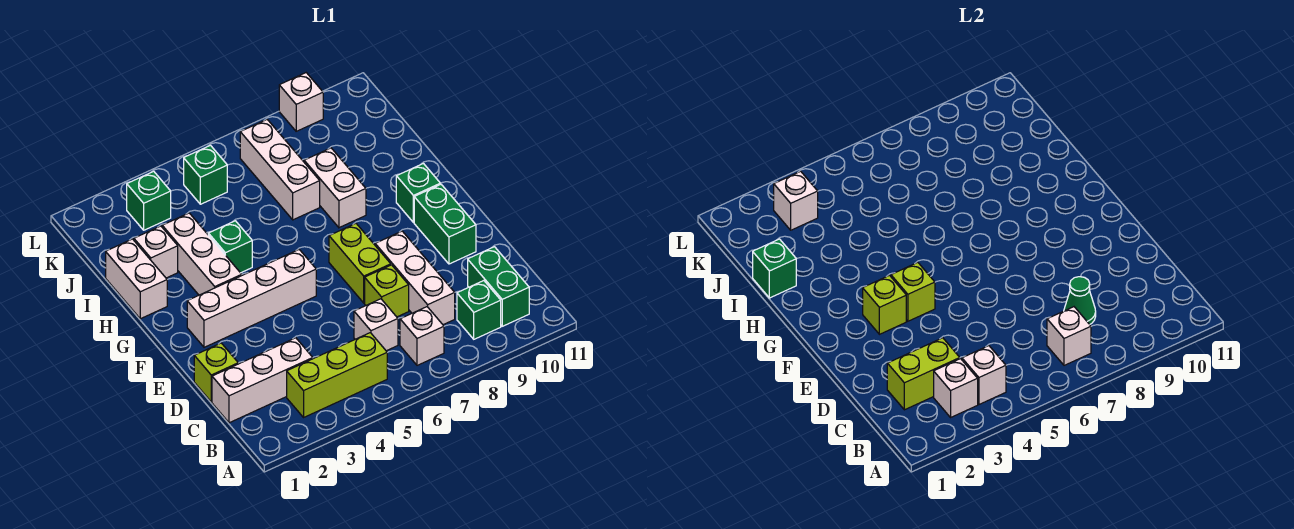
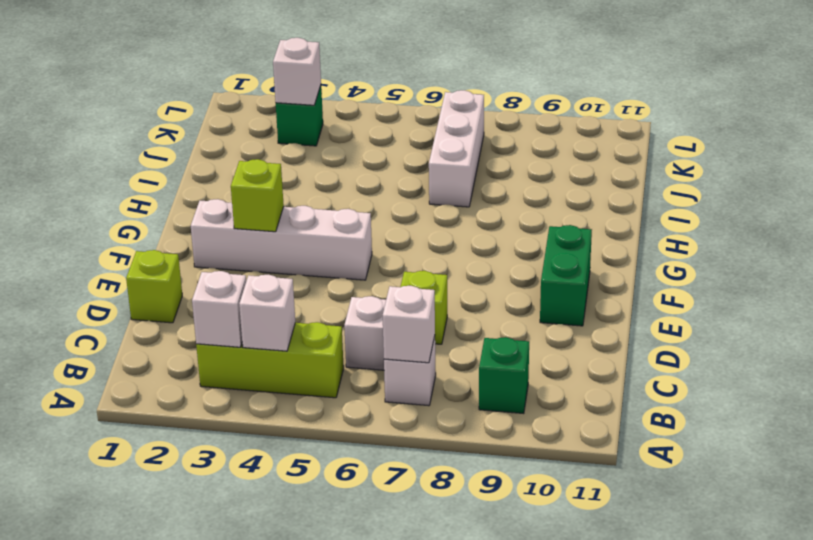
none -> green brick B10:C10 level 1
none -> white brick C1:C3 level 1
none -> white brick C8:E8 level 1
none -> lime brick E7:F7 level 1

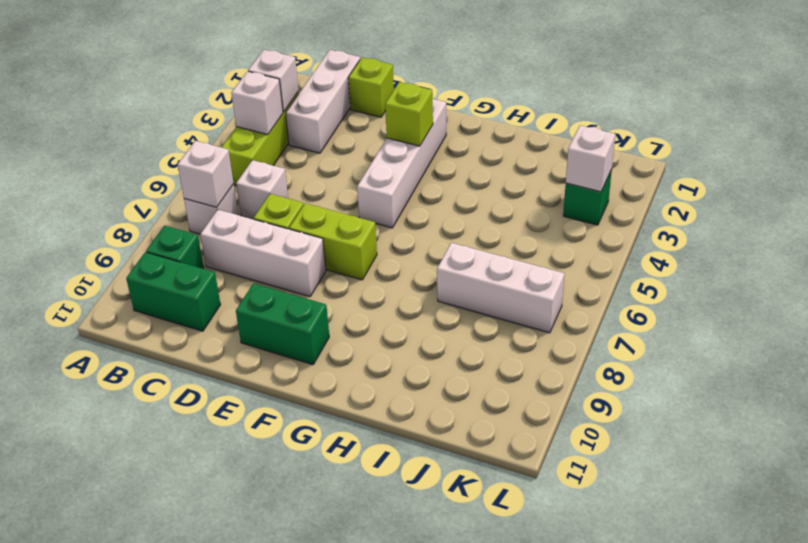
none -> white brick G3:I3 level 1
none -> green brick G10 level 1
none -> white brick H1:I1 level 1
none -> green brick H4 level 1

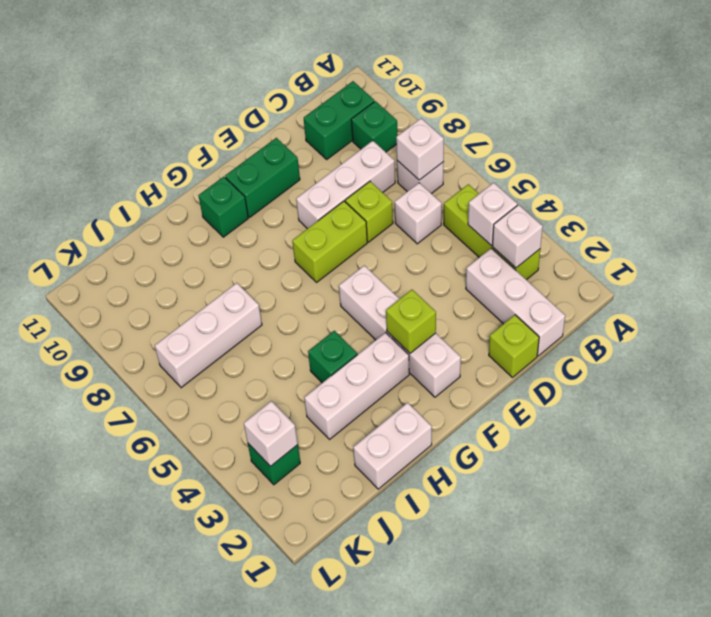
none -> white brick H8:I8 level 1
none -> white brick I2 level 1
none -> green brick K5 level 1
none -> white brick L9 level 1

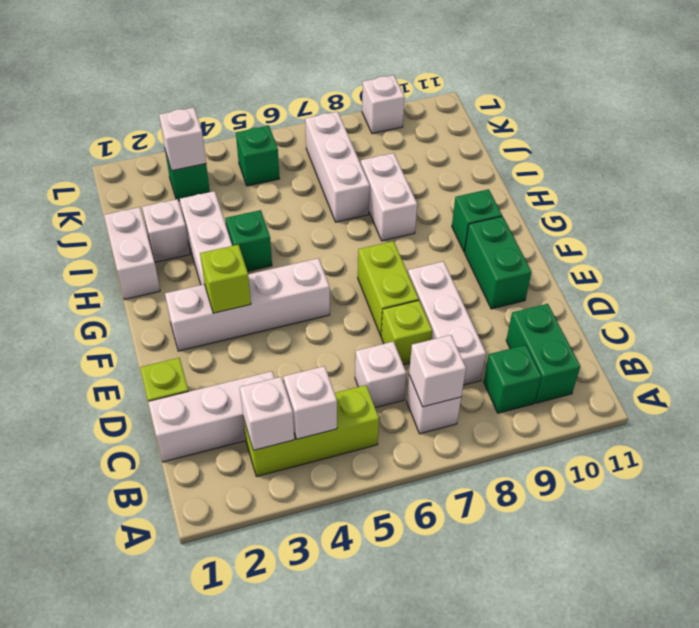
none -> lime brick C2:C3 level 2
none -> green cone C8 level 2
none -> lime brick F4 level 2
none -> green brick I1 level 2

